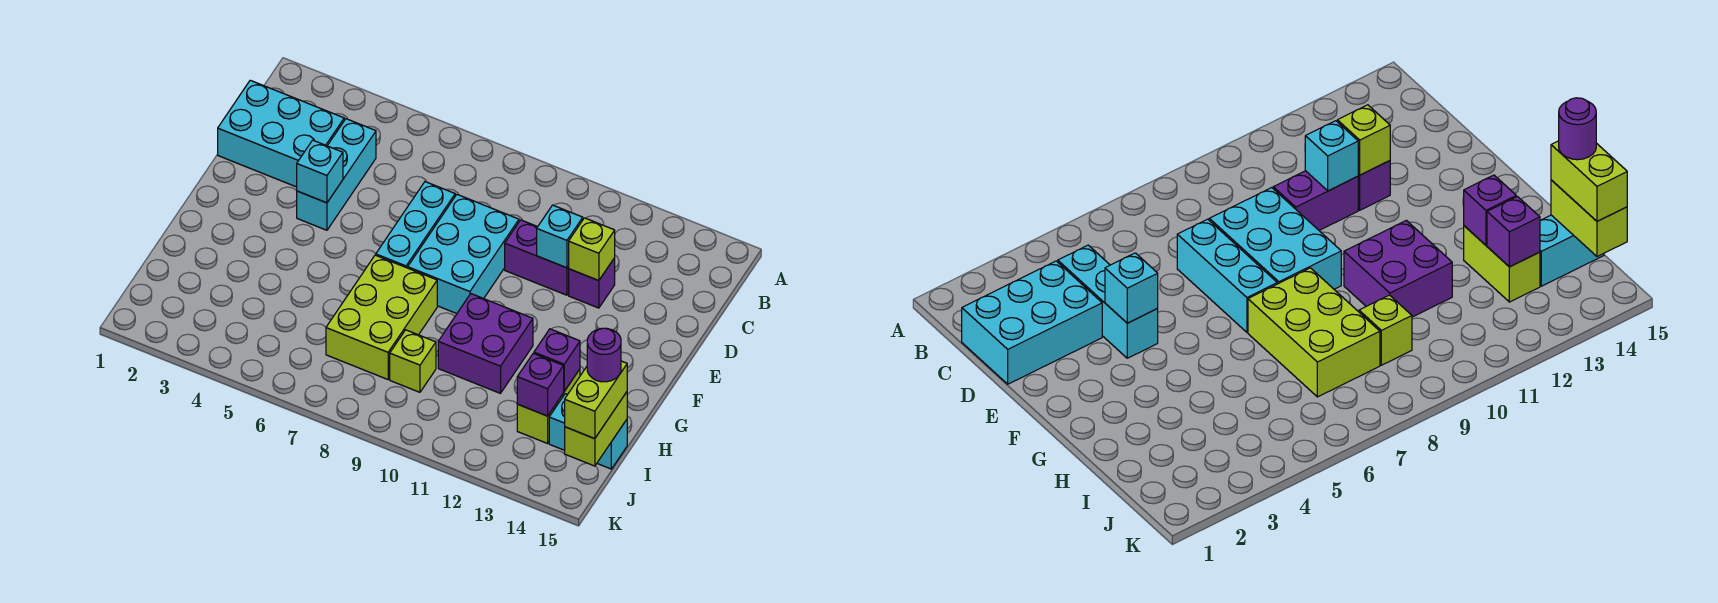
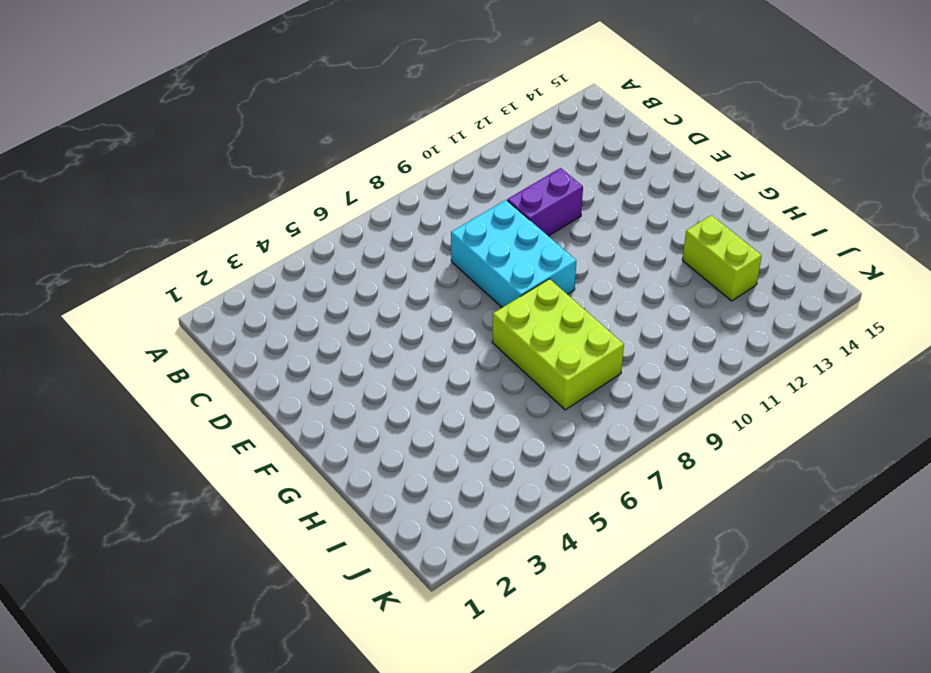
none -> cyan brick C1:D3 level 1
none -> cyan brick C4:E4 level 1
none -> cyan brick D7:F7 level 1

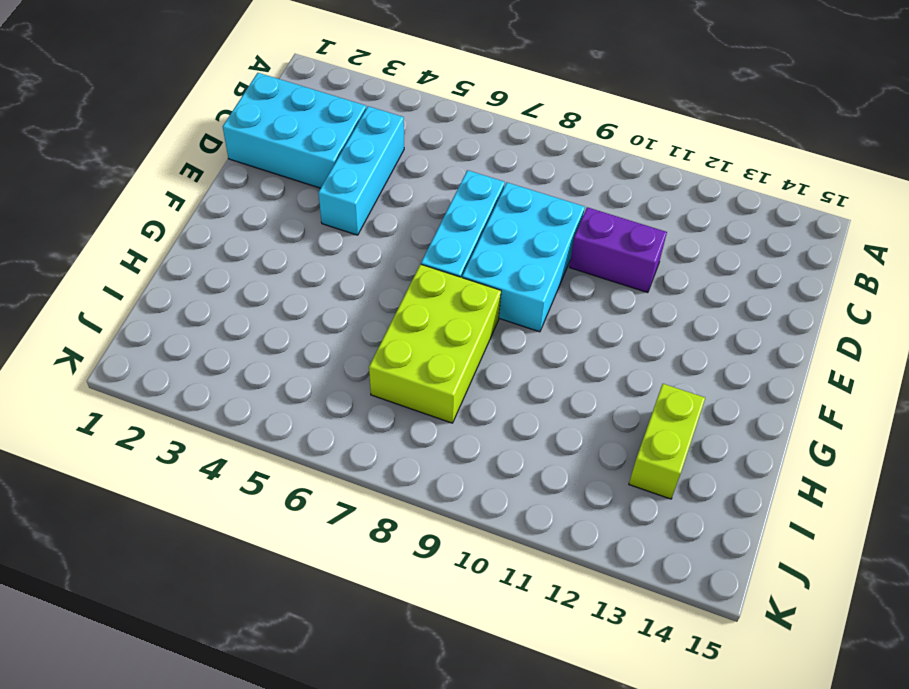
none -> purple brick D12 level 1
none -> purple brick G10:H11 level 1
none -> lime brick I9 level 1

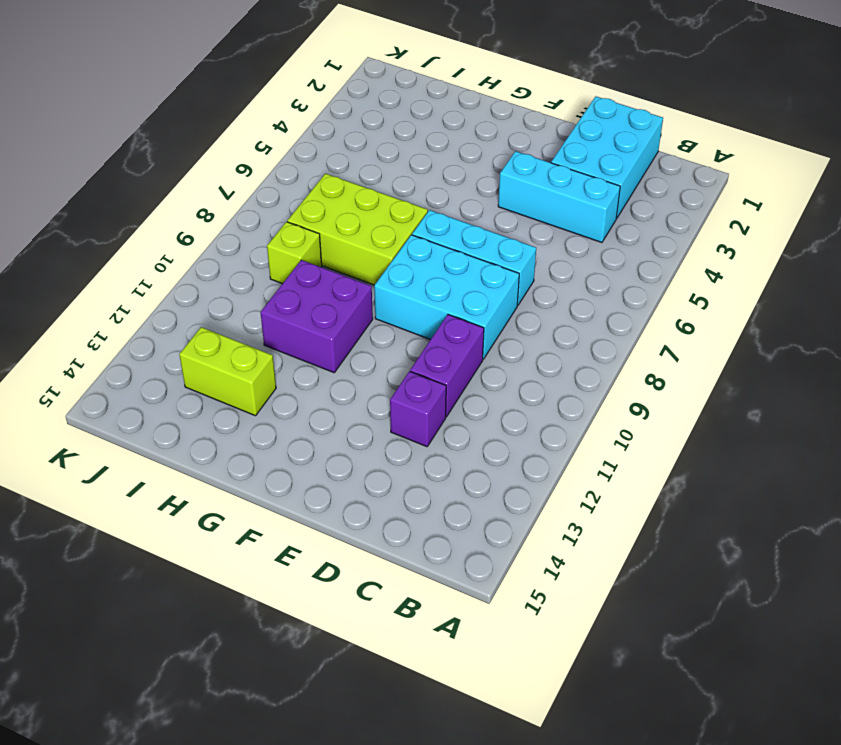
none -> cyan brick I14:I15 level 1
none -> cyan brick D11 level 2
none -> lime brick D12 level 2

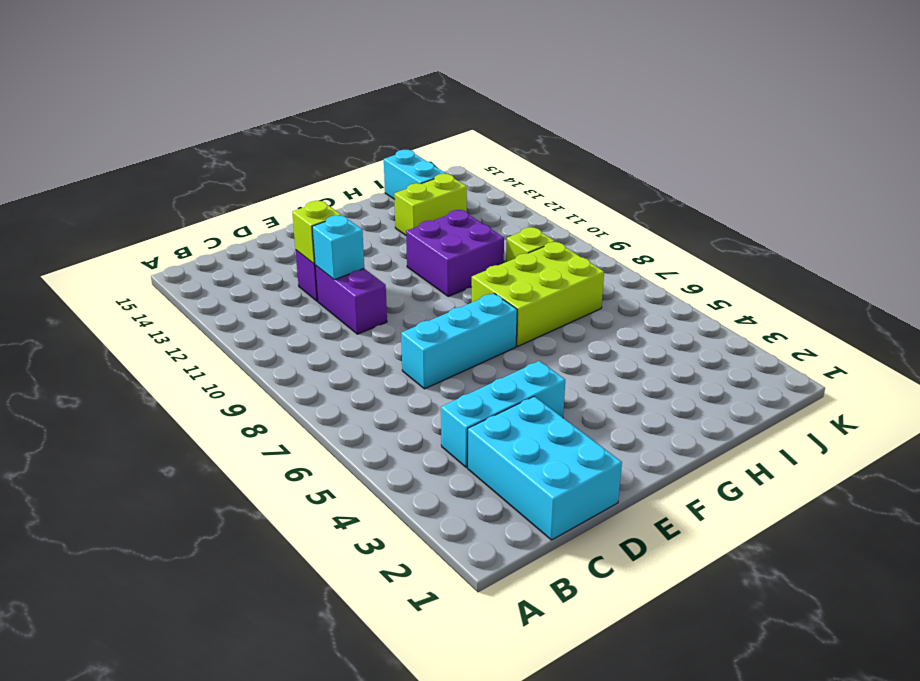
none -> cyan brick D8:F9 level 1
none -> cyan brick E4 level 2
none -> purple brick H13 level 2

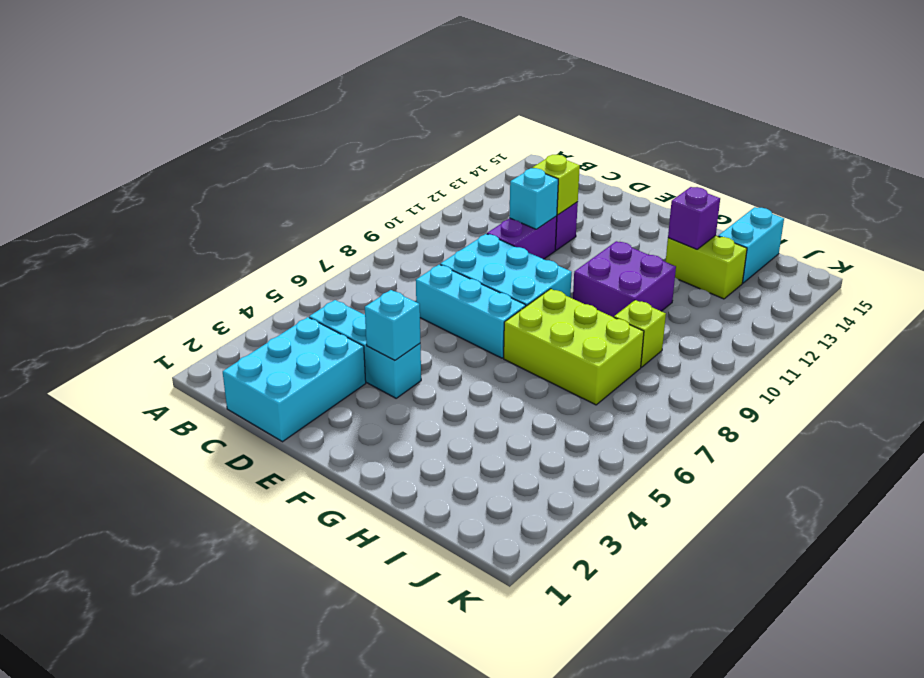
none -> purple brick I13 level 2
none -> lime brick I15:J15 level 2
none -> lime brick I15:J15 level 3

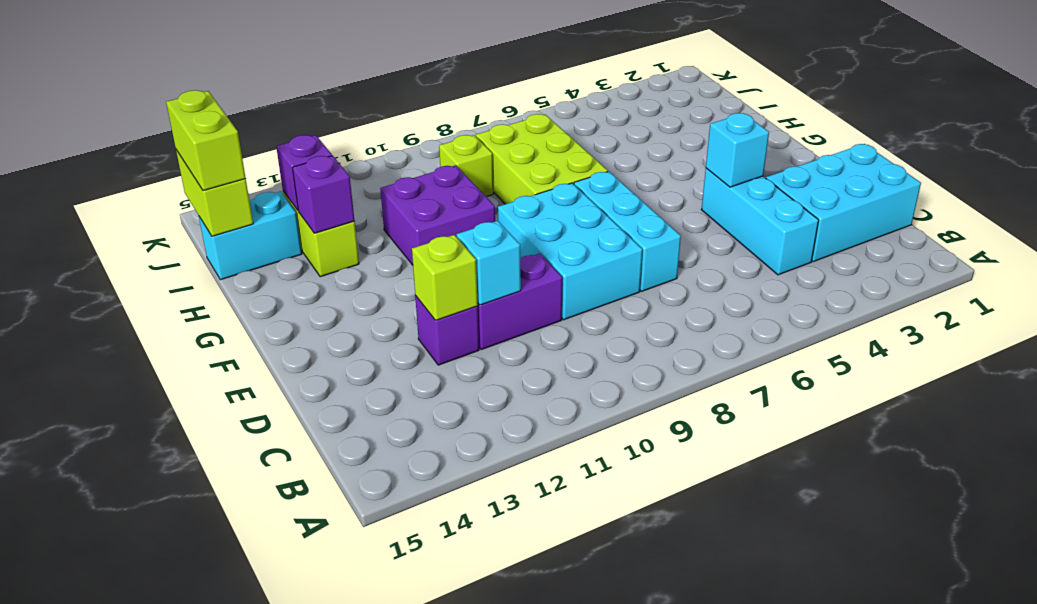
none -> purple round brick I15 level 4

